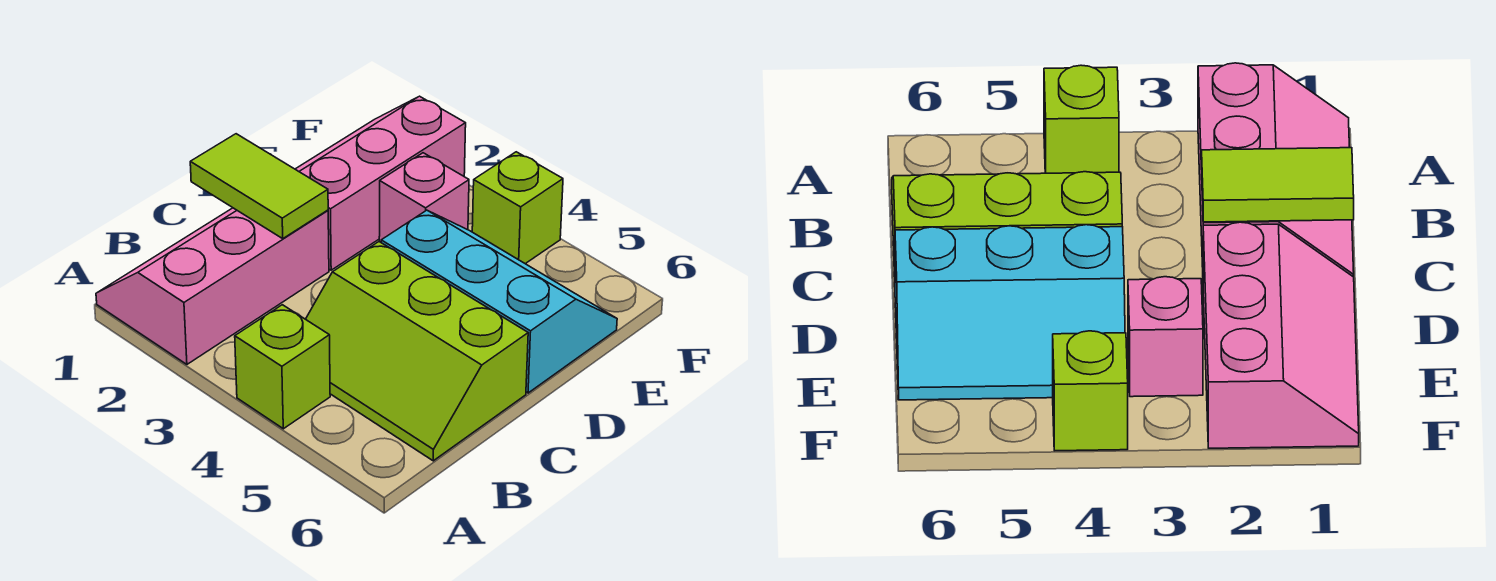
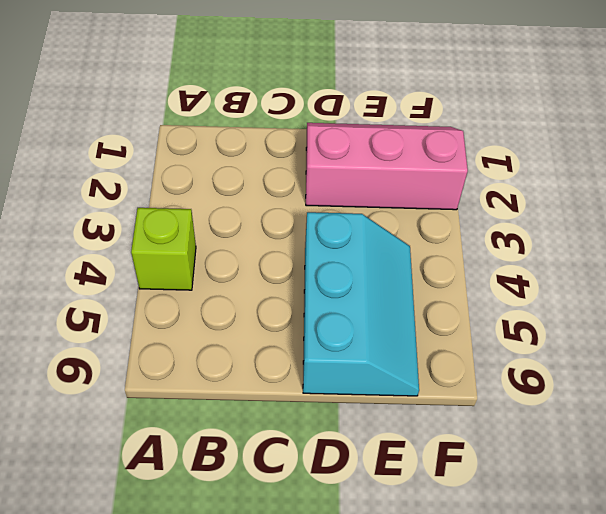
none -> pink slope A1:C2 level 1 top 2
none -> lime slope B4:C6 level 1 top C

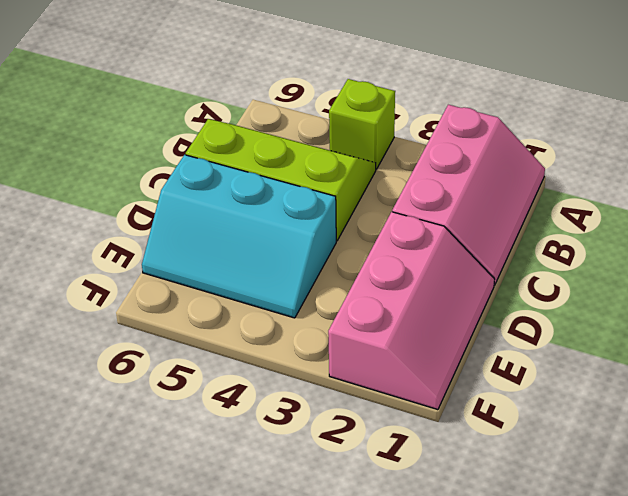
none -> pink brick E3 level 1
none -> lime brick F4 level 1

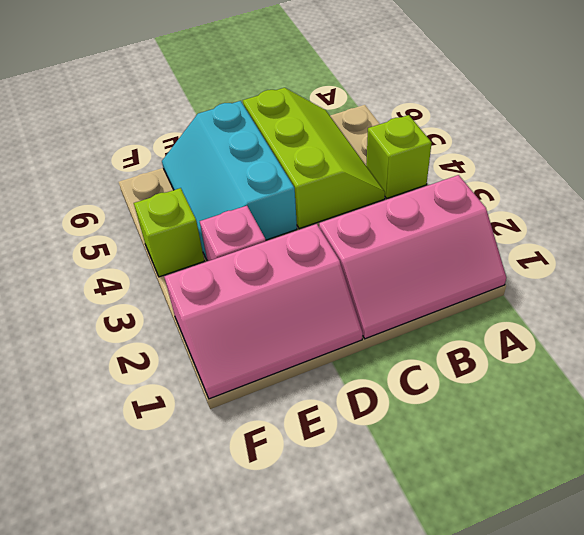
none -> lime tile C1:C2 level 2

